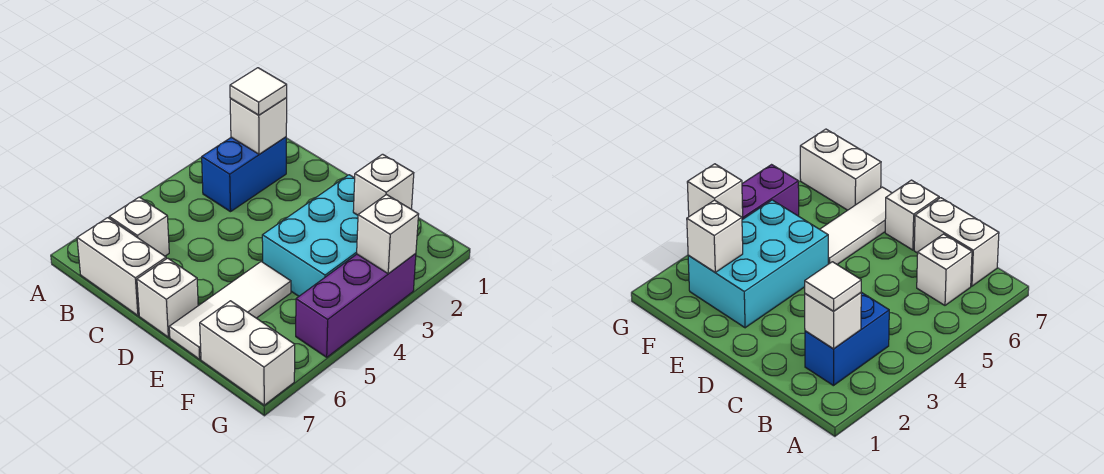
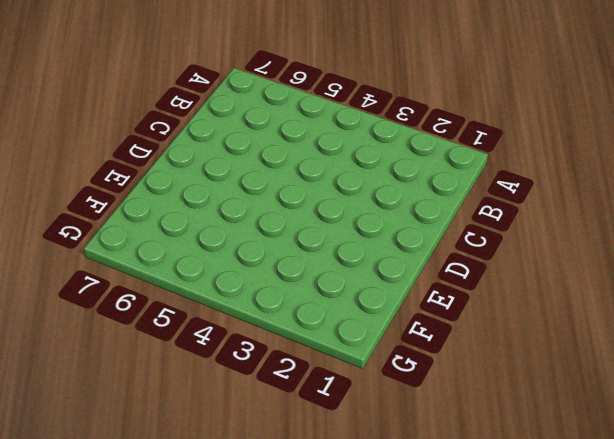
none -> blue brick B2:B3 level 1
none -> white brick B6 level 1
none -> white brick B7:C7 level 1

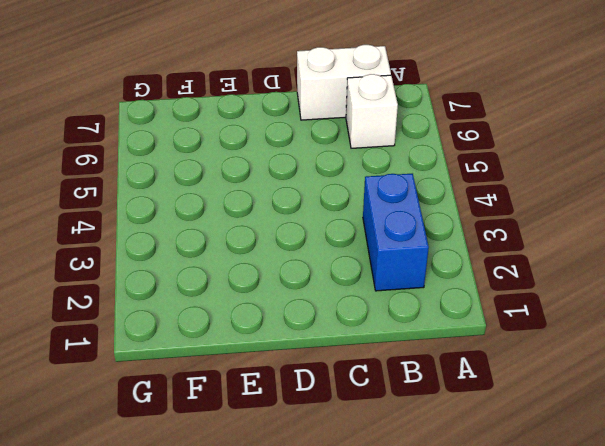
none -> white brick D7 level 1
none -> cyan brick E2:F4 level 1
none -> white tile E5:E7 level 1

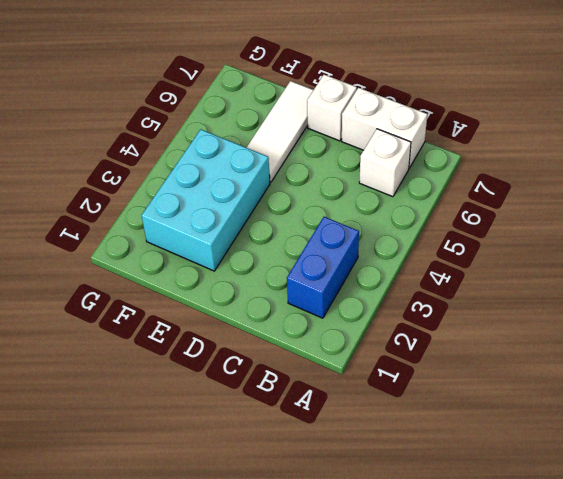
none -> white brick F7:G7 level 1
none -> purple brick G3:G5 level 1
none -> white brick B2 level 2

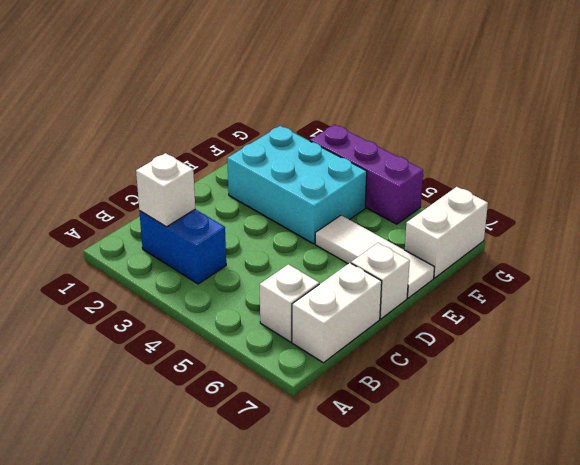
none -> white brick F2 level 2
none -> white brick G3 level 2
none -> white tile B2 level 3

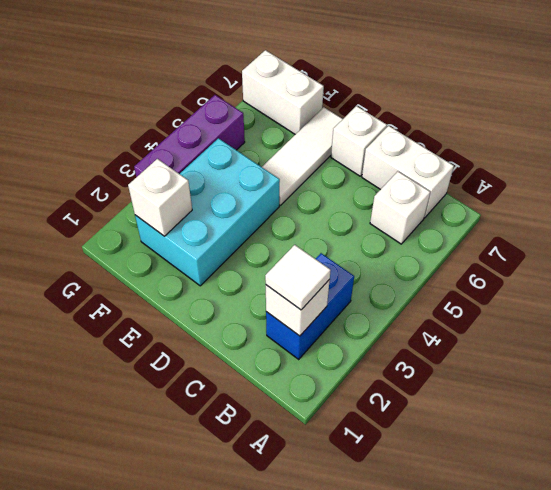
none -> white brick G3 level 2

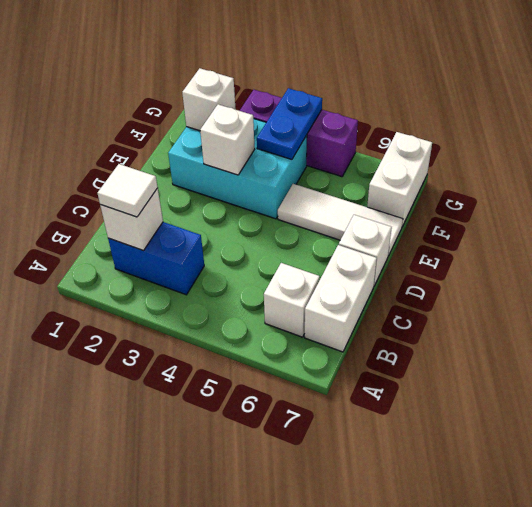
white brick E3 level 2 -> white brick G3 level 2
blue plate F4:G4 level 2 -> none

